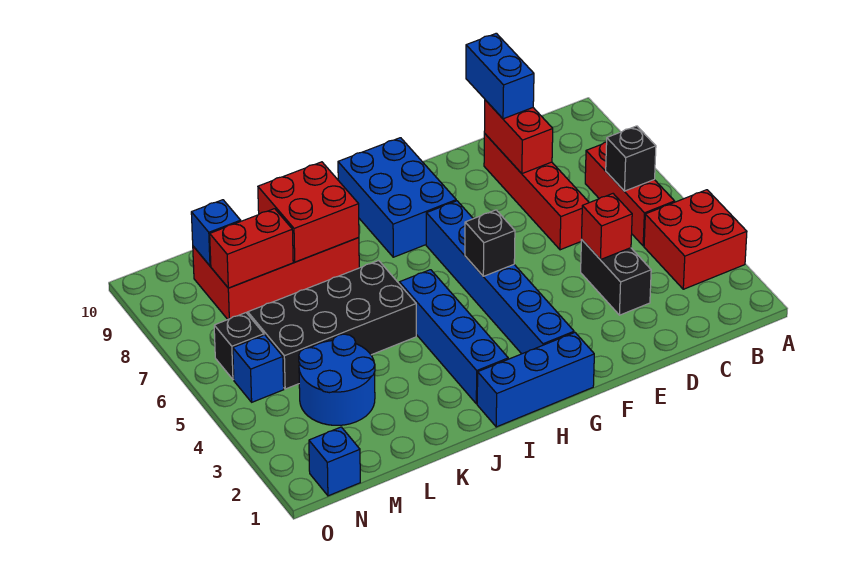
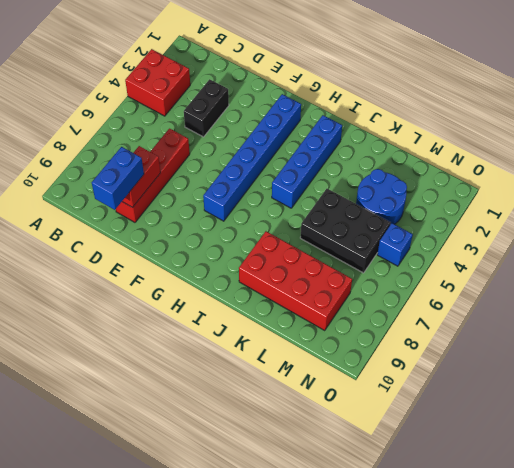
black brick K5:M6 level 1 -> black brick J5:M6 level 1
none -> red brick B5:B7 level 1
none -> blue brick G1:I1 level 1
none -> blue brick G8:H10 level 1

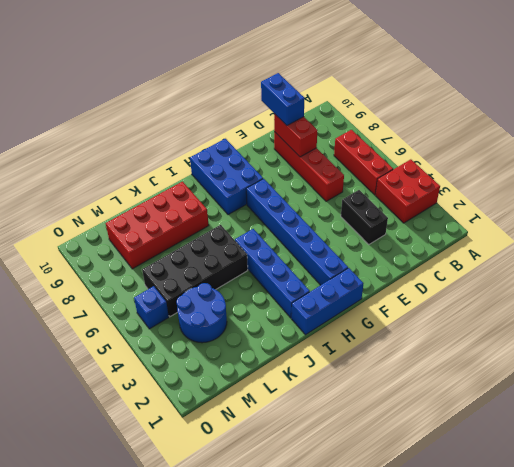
none -> blue brick N1 level 1
none -> black brick N6 level 1
none -> black brick B6 level 2

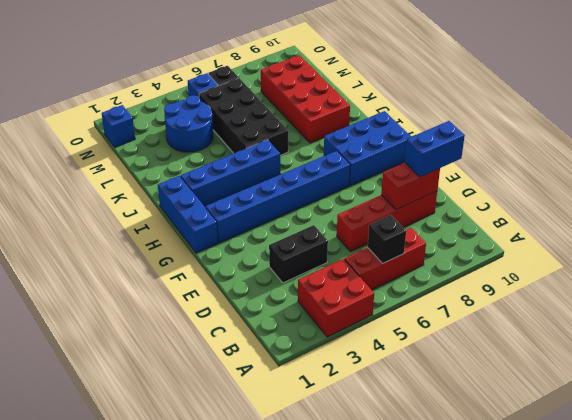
none -> red brick D4 level 2
none -> black brick G5 level 2
none -> red brick J8:K9 level 2

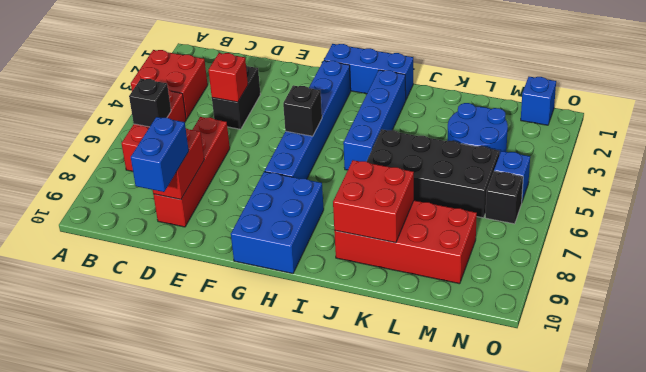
none -> red brick L8:M8 level 2
none -> blue brick M9 level 2

